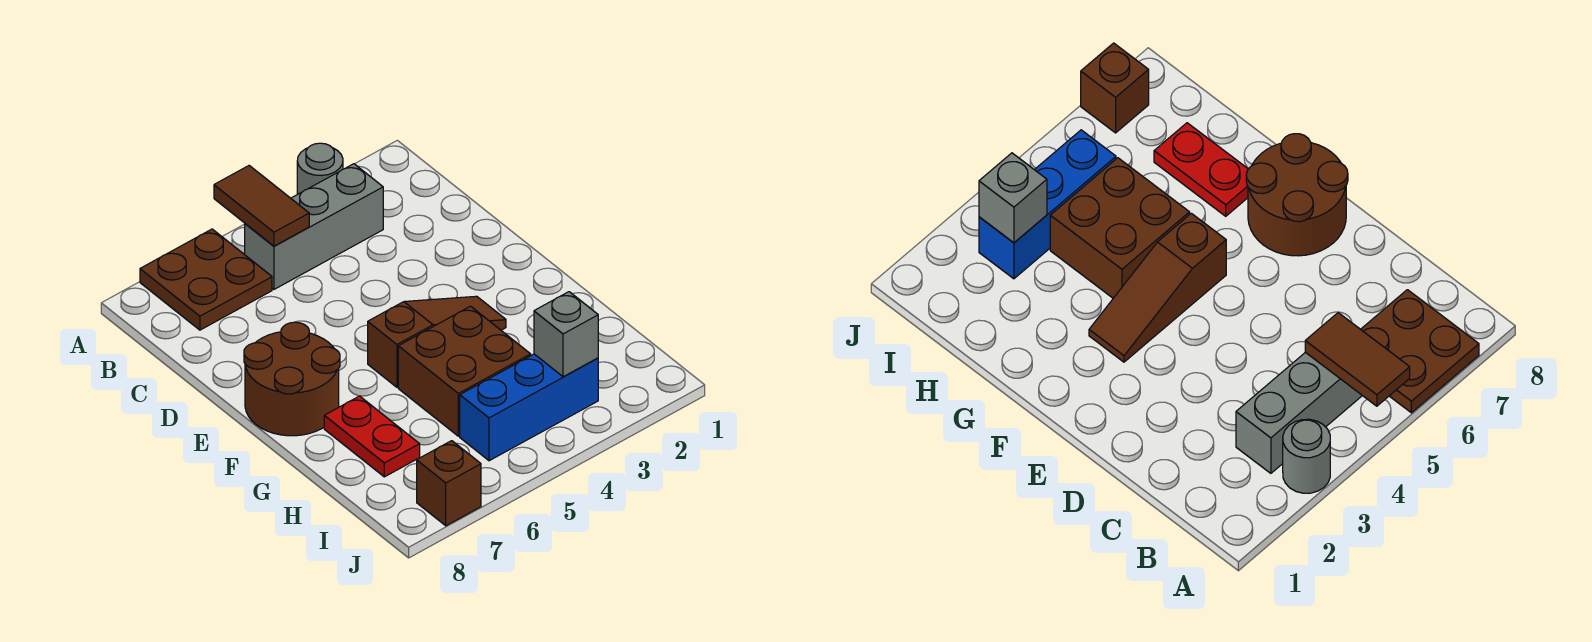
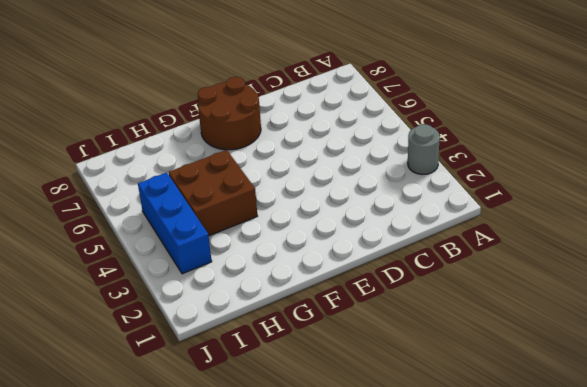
none -> brown plate A6:B7 level 1
none -> grey brick B3:B5 level 1

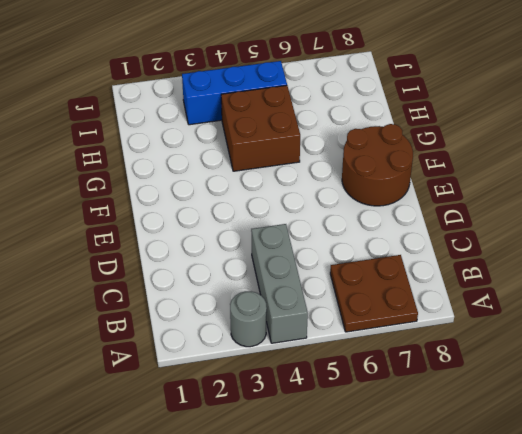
grey brick A4:C4 level 1 -> grey brick B3:B5 level 1
none -> brown slope F3:F5 level 1 top 5
none -> red plate G7:H7 level 1

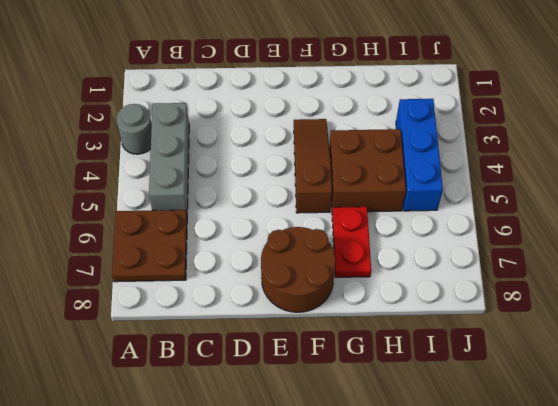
red plate G6:G7 level 1 -> red plate G7:H7 level 1
none -> brown brick J7 level 1
none -> brown tile A5:B5 level 2

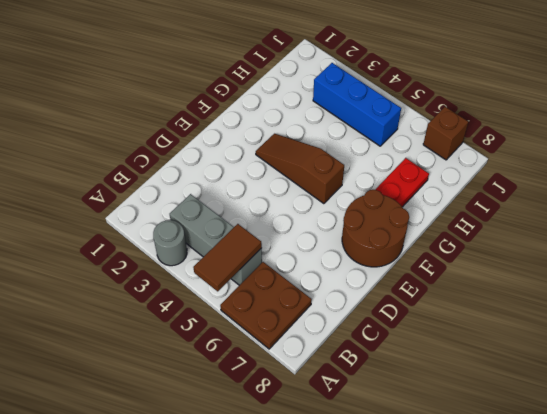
none -> brown brick G4:H5 level 1
none -> grey brick I3 level 2

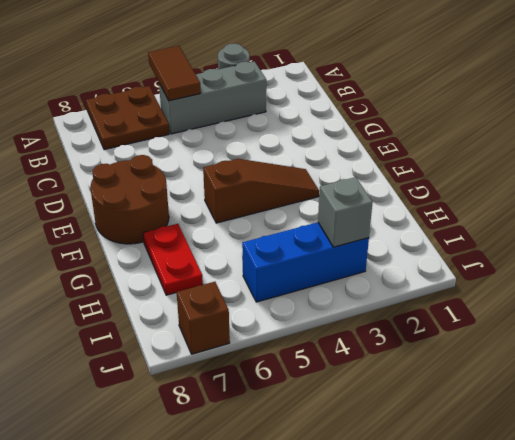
none -> brown brick G4:H5 level 1

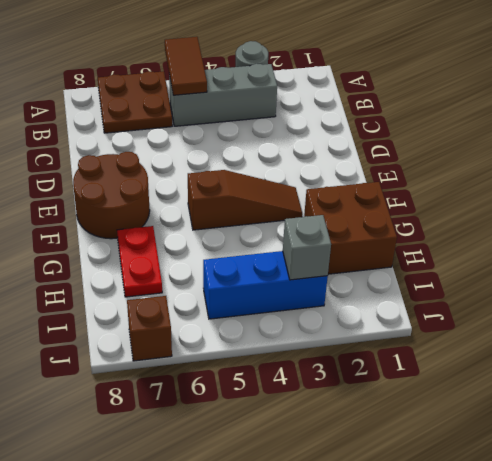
brown brick G1:H2 level 1 -> brown brick G4:H5 level 1

